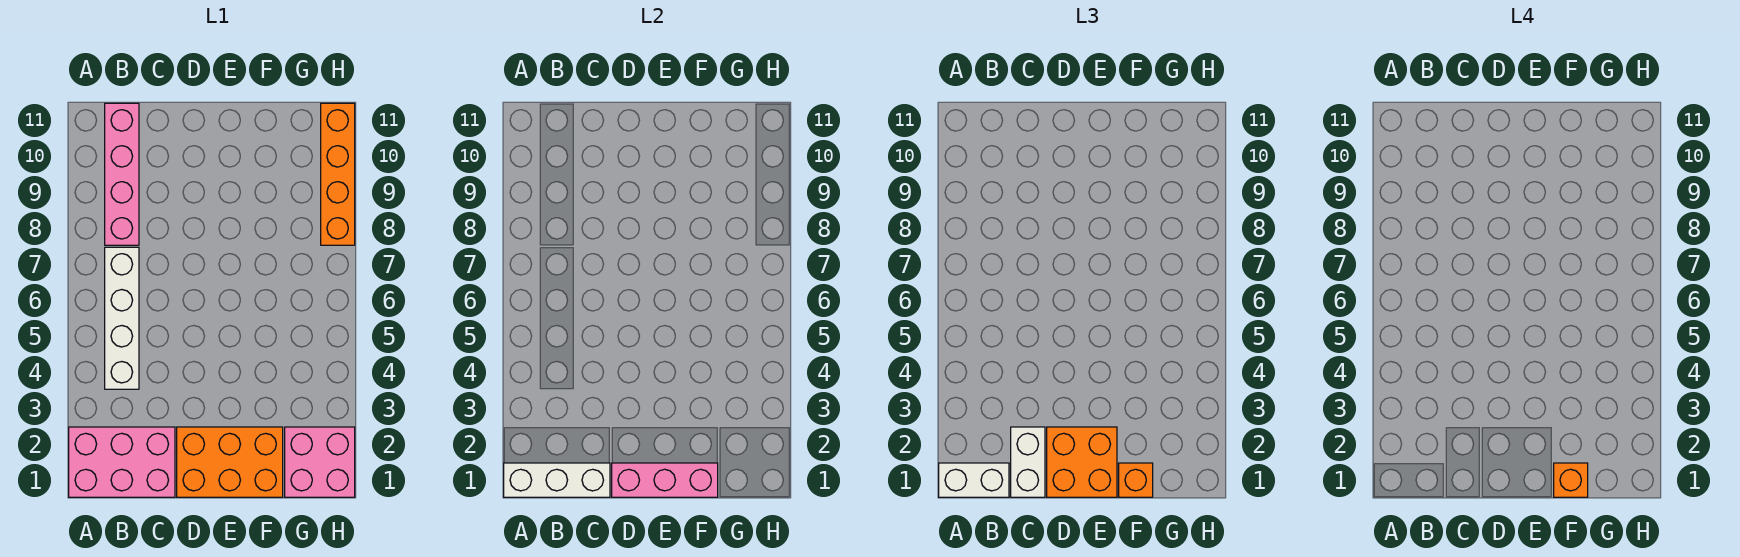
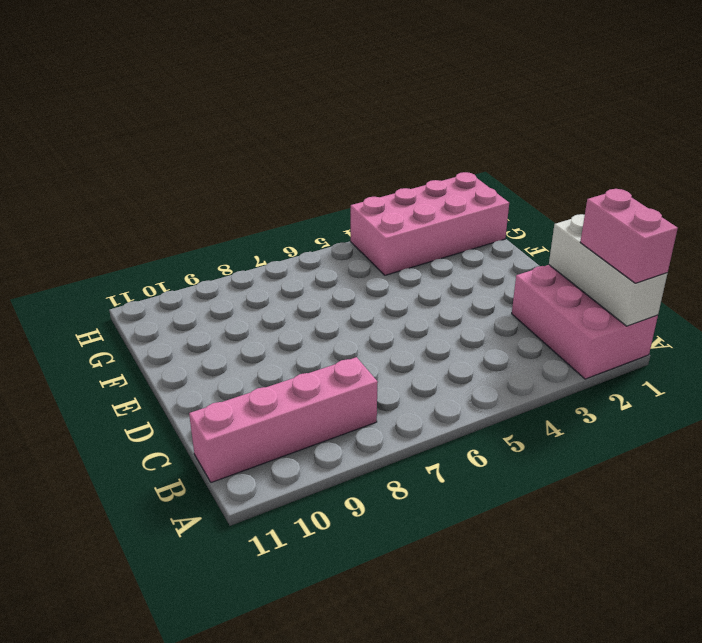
pink brick A1:B1 level 3 -> white brick A1:B1 level 3
pink brick G1:H4 level 1 -> pink brick G1:H2 level 1
none -> white brick B4:B7 level 1
none -> orange brick D1:F2 level 1
none -> orange brick H8:H11 level 1

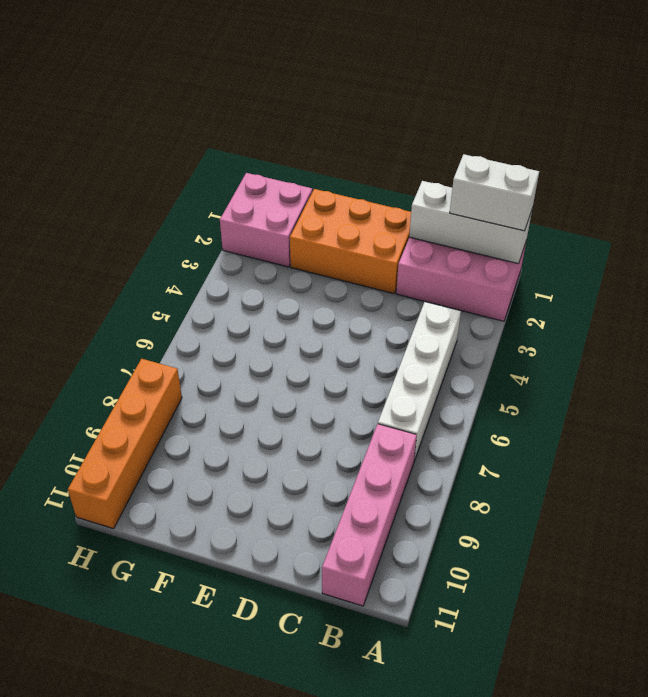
none -> pink brick D1:F1 level 2
none -> white brick C1:C2 level 3
none -> orange brick D1:E2 level 3

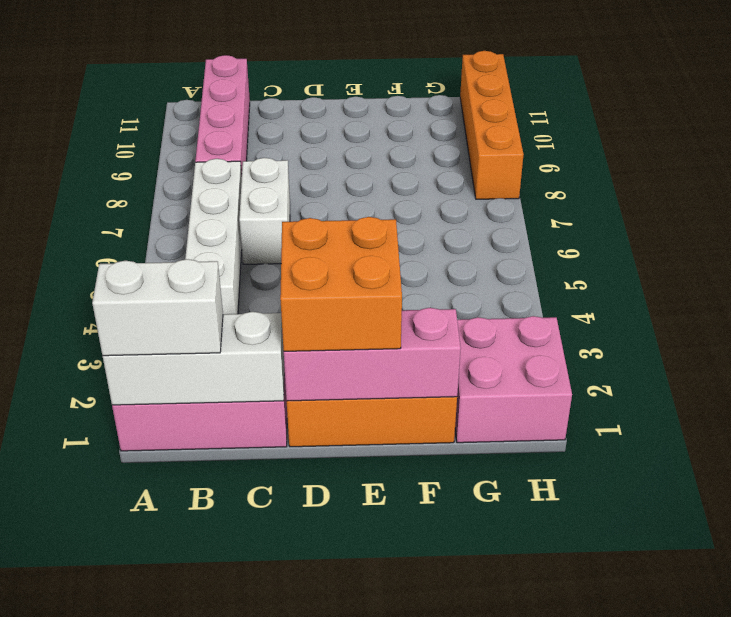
white brick C6:C7 level 1 -> white brick C1:C2 level 3
none -> orange brick F1 level 3
none -> orange brick F1 level 4

